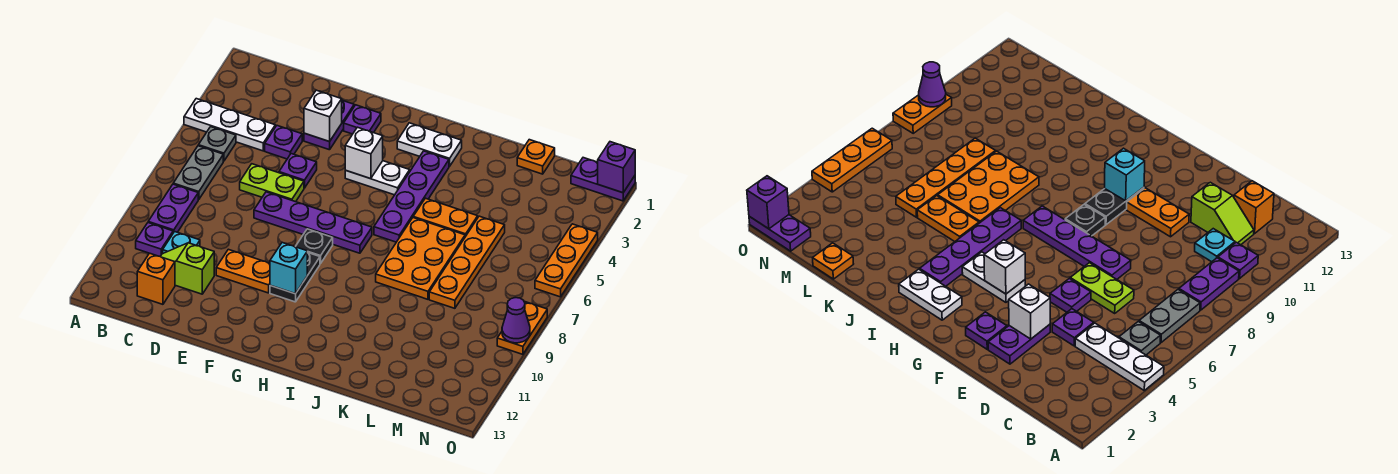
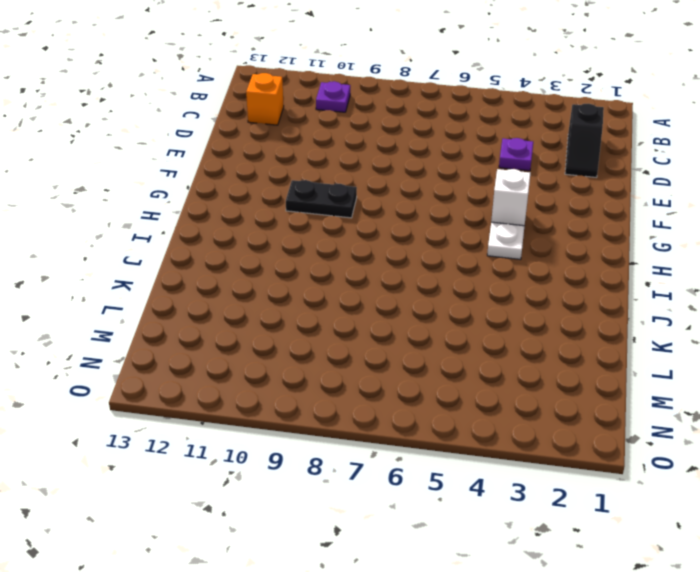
black slope C2:D2 level 1 top C -> none
none -> white plate A4:C4 level 1
none -> grey plate B5 level 1
none -> grey plate B6:B7 level 1
none -> purple plate B8:B9 level 1

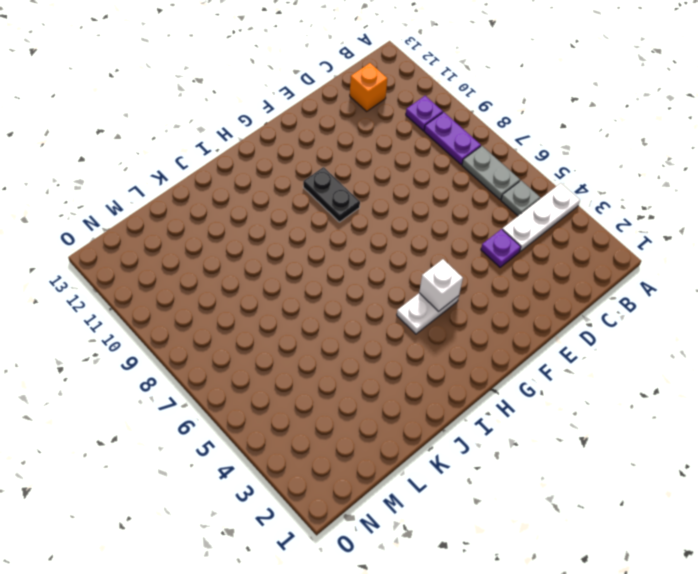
none -> cyan plate C10 level 1
none -> lime slope C11:D11 level 1 top D
none -> lime plate D6:E6 level 1
none -> purple plate E2:E3 level 1

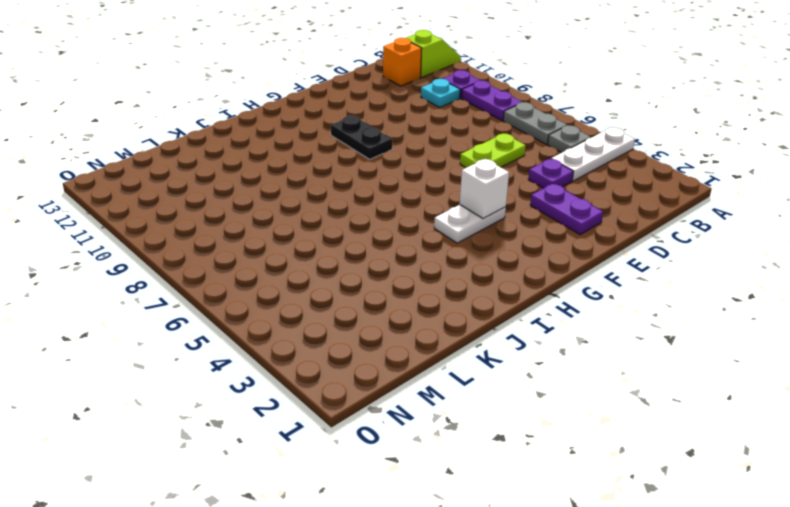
lime slope A12:B12 level 1 top B -> lime slope C11:D11 level 1 top D
none -> purple plate E5 level 1
none -> purple plate E7:H7 level 1
none -> orange plate E10:F10 level 1
none -> purple plate F2 level 1

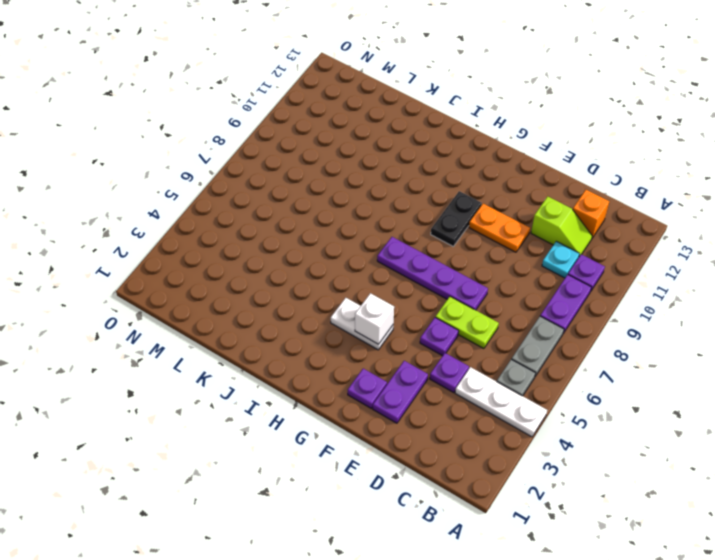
none -> black plate G8 level 1
none -> white plate H2:I2 level 1
none -> purple plate I3:I6 level 1
none -> orange plate J5:K5 level 1

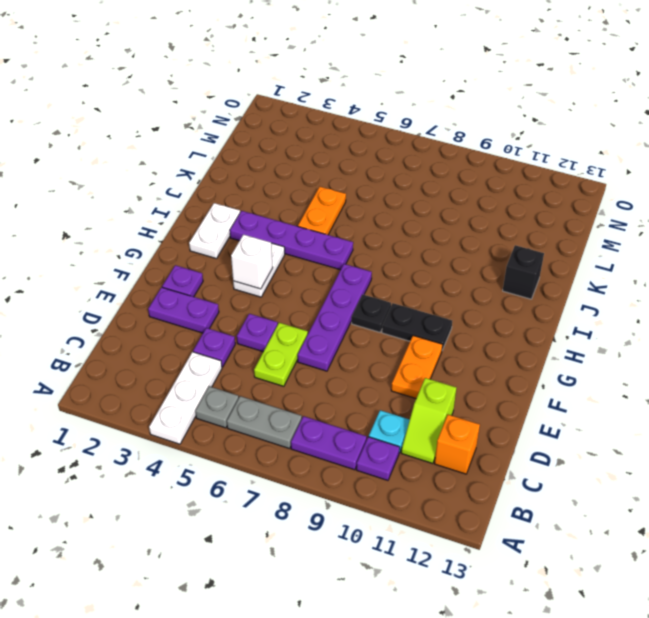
black brick J12 level 1 -> none
none -> orange plate J6:K8 level 1
none -> orange plate L1 level 1
none -> orange plate L5:L8 level 1
none -> purple plate N1:O1 level 1

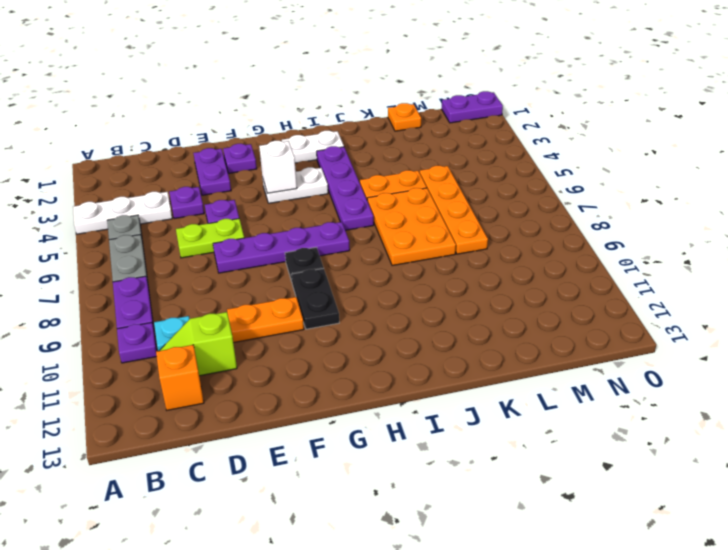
none -> orange plate O4:O6 level 1
none -> orange plate O8:O9 level 1
none -> white brick E3 level 2
none -> cyan brick G10 level 2

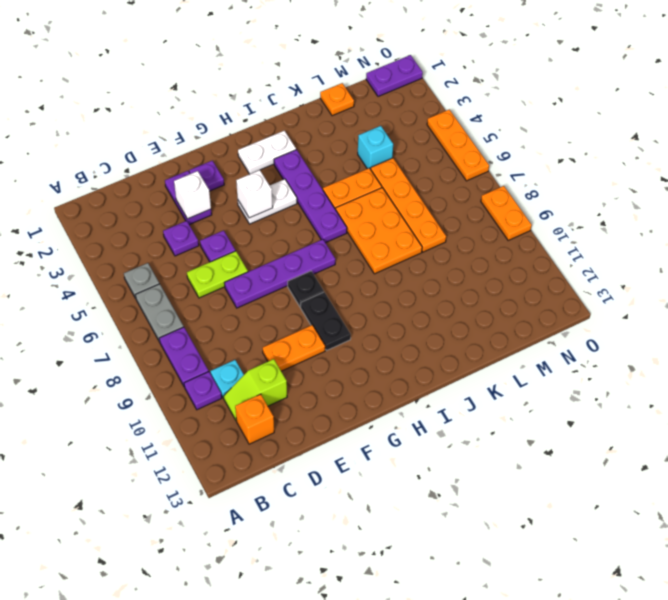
cyan brick L4 level 1 -> cyan brick G10 level 2
none -> white plate A4:C4 level 1
none -> purple brick O1 level 2
none -> purple cone O9 level 2

